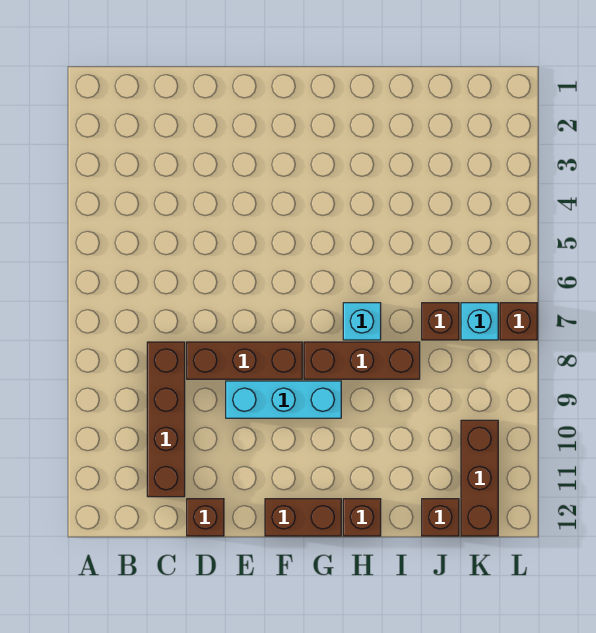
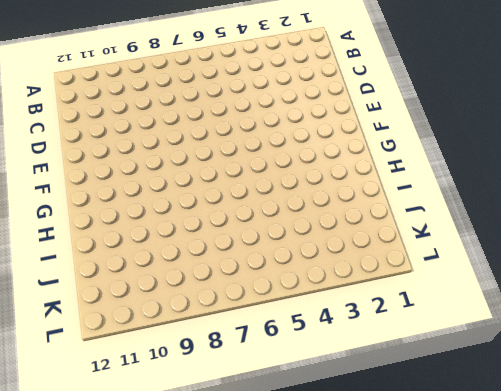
none -> brown brick C8:C11 level 1
none -> brown brick D8:F8 level 1
none -> brown brick D12 level 1

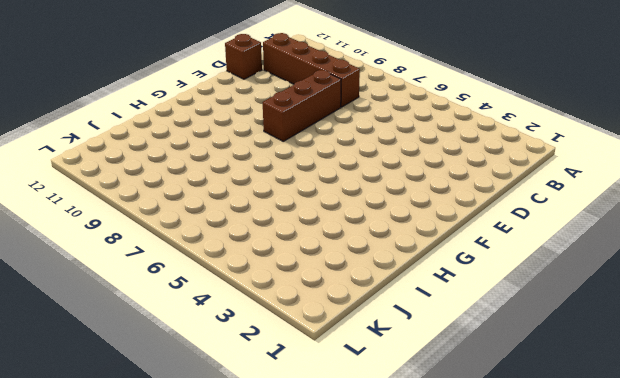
none -> cyan brick E9:G9 level 1
none -> brown brick F12:G12 level 1
none -> brown brick G8:I8 level 1

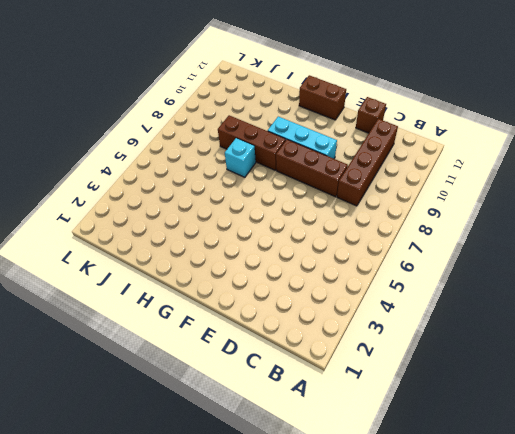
none -> brown brick H12 level 1
none -> brown brick J7 level 1
none -> brown brick J12 level 1

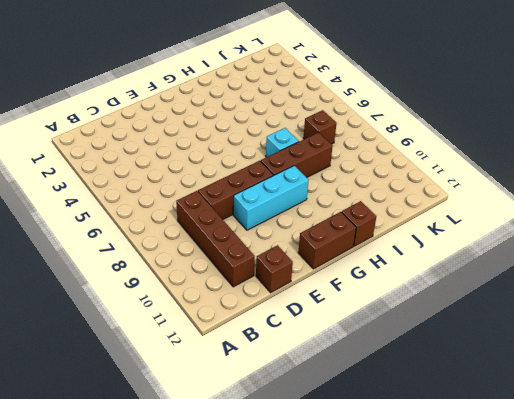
none -> brown brick J12 level 1
none -> cyan brick K7 level 1
none -> brown brick K10:K12 level 1

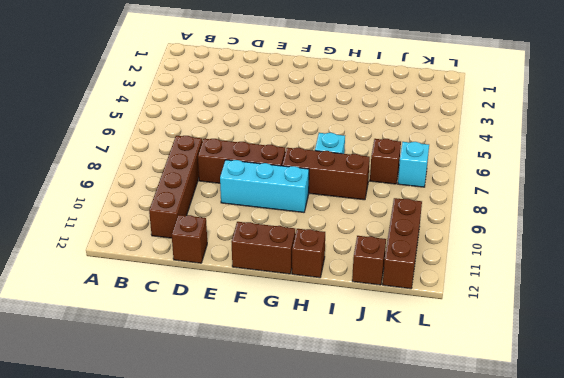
none -> brown brick L7 level 1

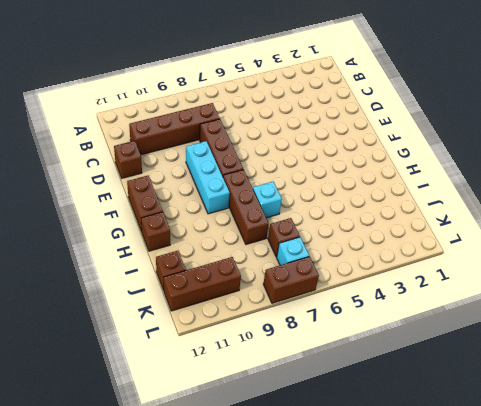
brown brick L7:L8 level 1 -> brown brick L7 level 1

